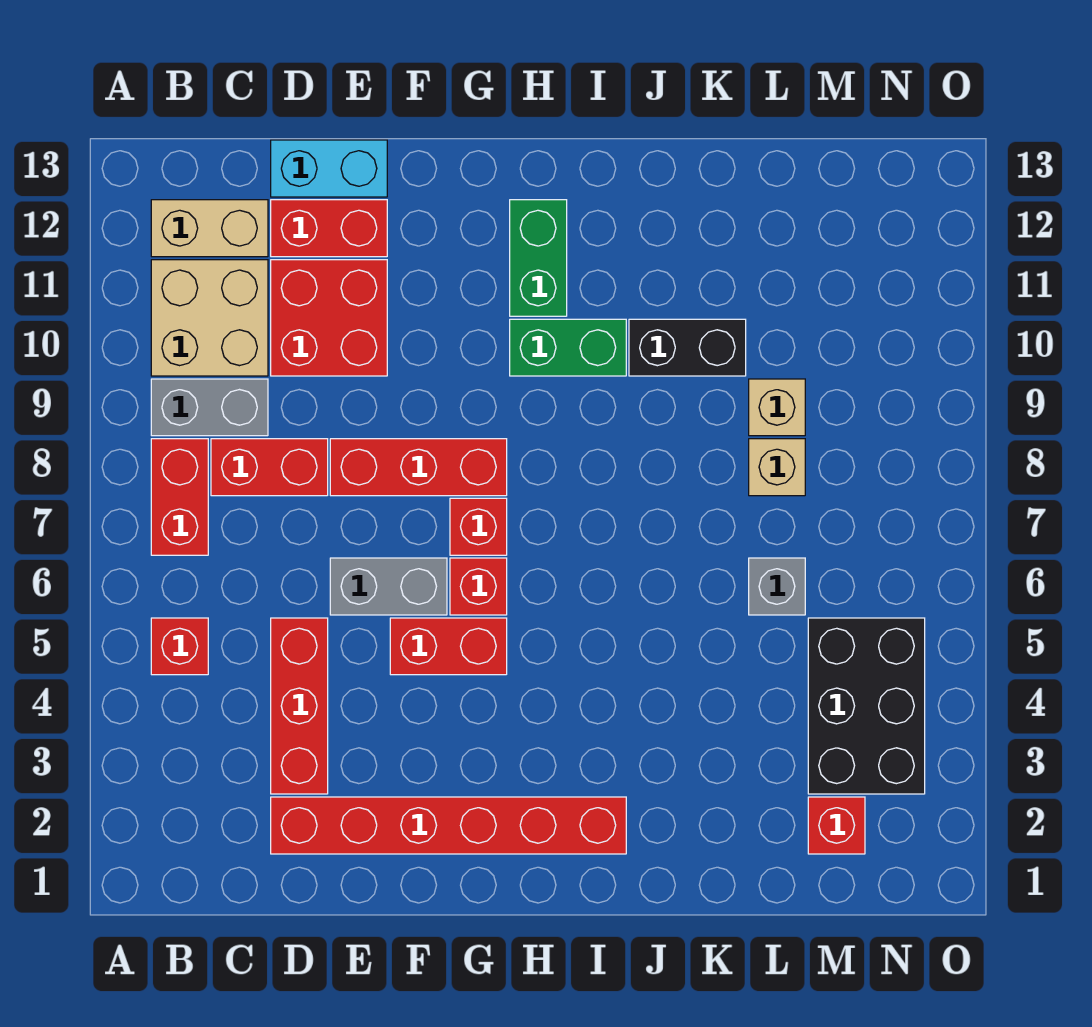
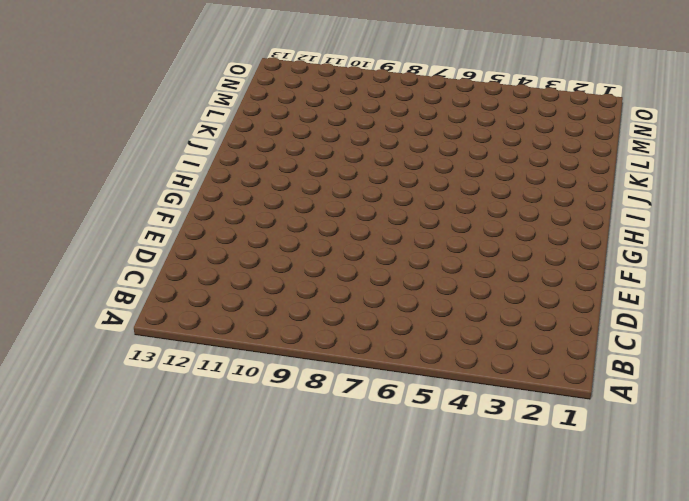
none -> red brick B5 level 1
none -> red brick B7:B8 level 1
none -> grey brick B9:C9 level 1

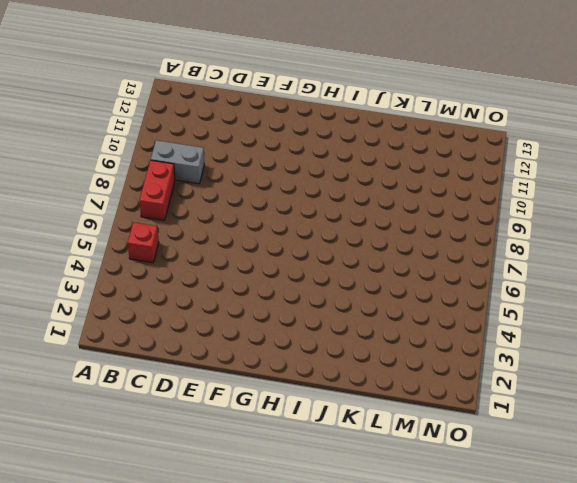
none -> tan brick B10:C11 level 1
none -> tan brick B12:C12 level 1
none -> red brick C8:D8 level 1

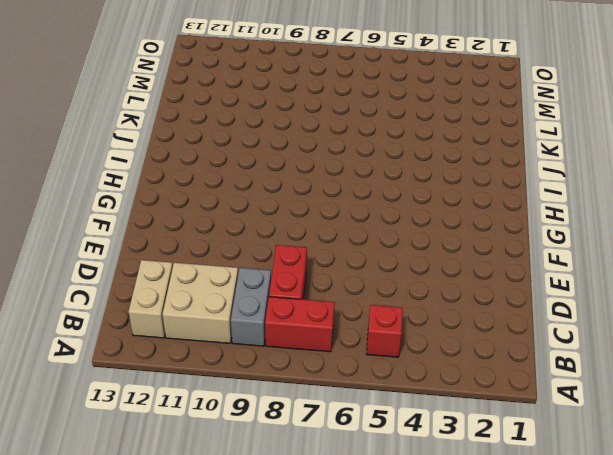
none -> red brick D2:I2 level 1
none -> red brick D3:D5 level 1
none -> red brick D10:E11 level 1

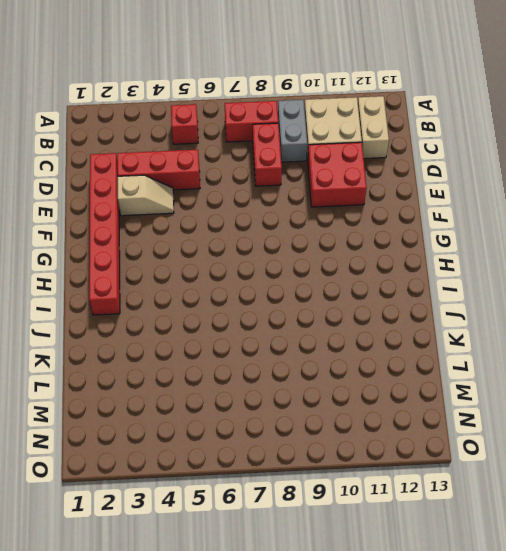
tan slope E3:E4 level 1 top 3 -> none
none -> red brick D12:E12 level 1
none -> cyan brick D13:E13 level 1
none -> grey brick E6:F6 level 1

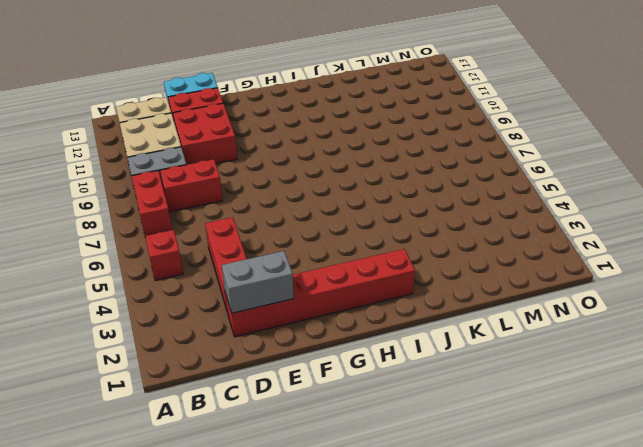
grey brick D2:E2 level 2 -> grey brick E6:F6 level 1
none -> red brick E8:G8 level 1
none -> red brick F5:G5 level 1
none -> red brick G6 level 1

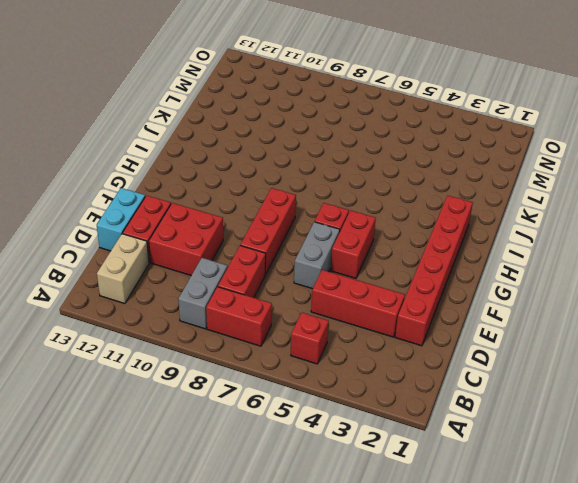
none -> tan brick B10:C11 level 1
none -> red brick G7 level 1
none -> green brick H10:I10 level 1

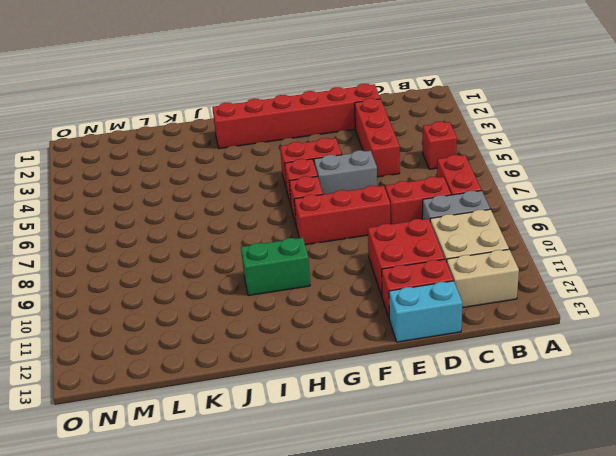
none -> green brick H11:H12 level 1
none -> black brick J10:K10 level 1
none -> grey brick L6 level 1

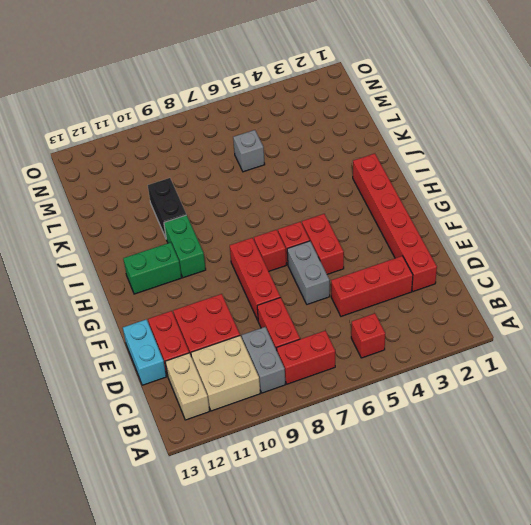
none -> tan brick L8 level 1
none -> tan brick L9 level 1
none -> red brick M2 level 1

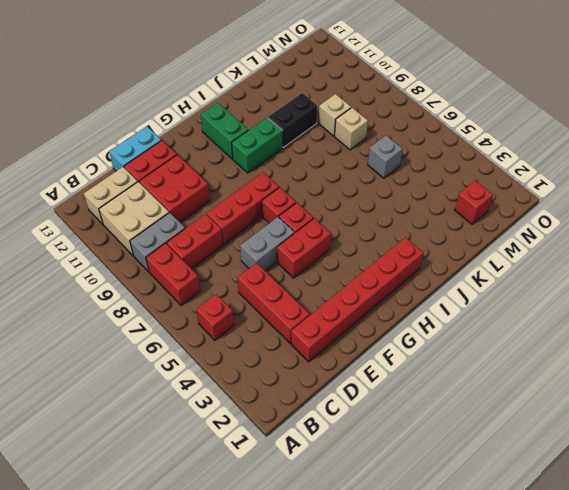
none -> black brick M3:N5 level 1

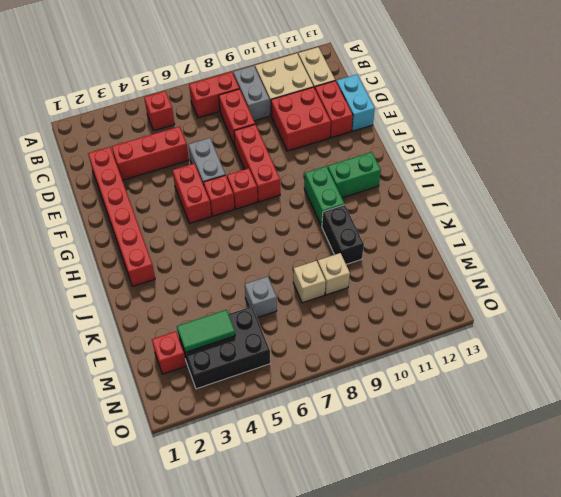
green tile M3:M4 level 2 -> none

